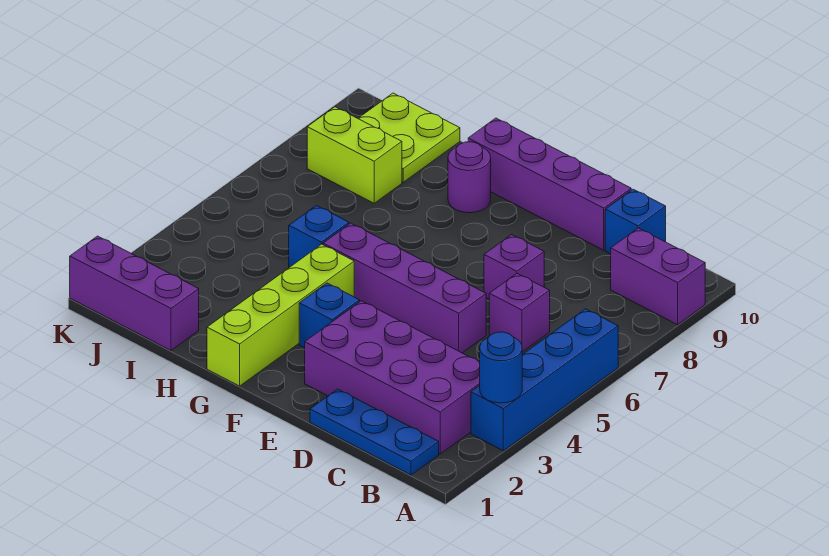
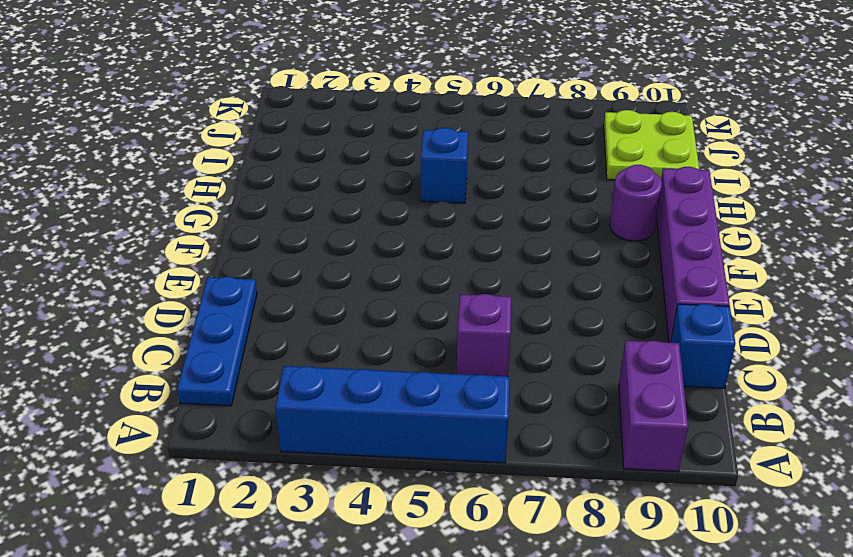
none -> purple brick B2:E3 level 1
none -> purple brick D5:G5 level 1
none -> purple brick D7 level 1

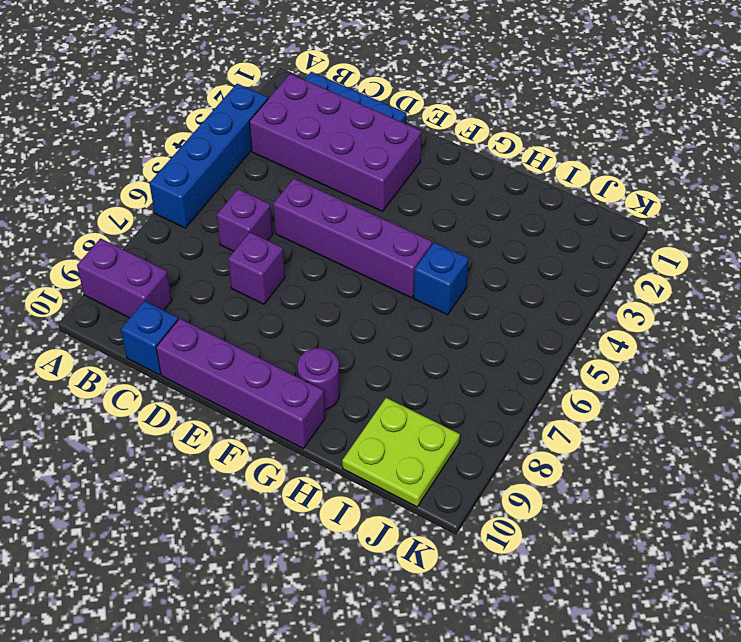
none -> blue brick F3 level 1
none -> lime brick G1:G4 level 1
none -> purple brick I1:K1 level 1

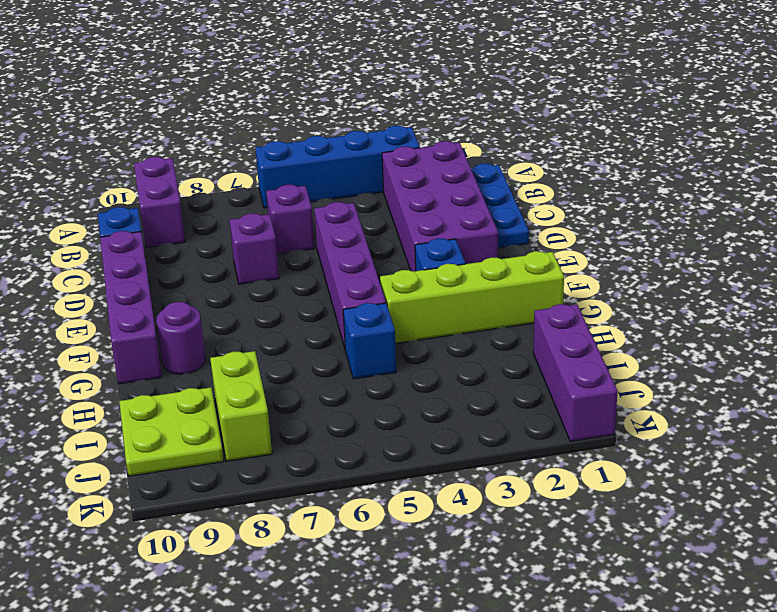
none -> blue round brick A3 level 2

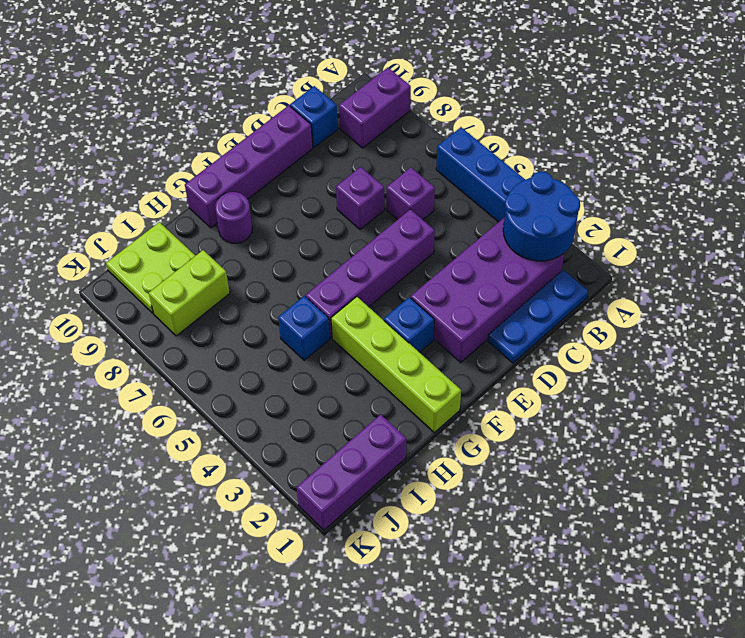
blue round brick A2:B3 level 2 -> blue round brick A3 level 2

